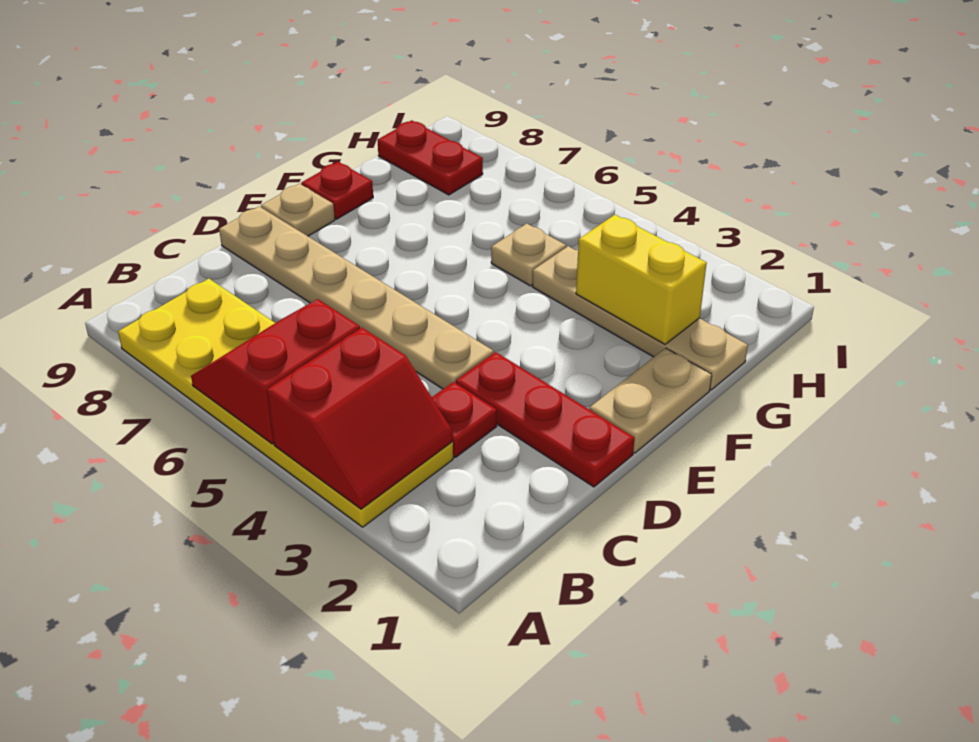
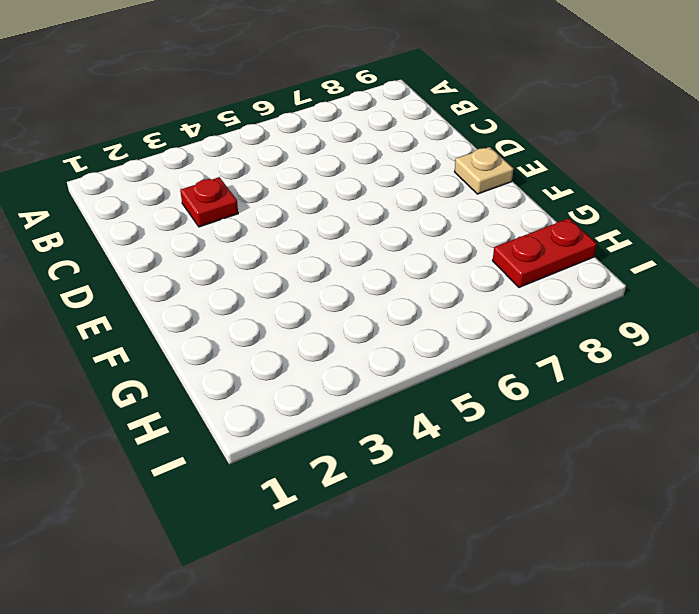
none -> yellow plate A3:B8 level 1
none -> red plate D1:D3 level 1
none -> tan plate D4:D9 level 1

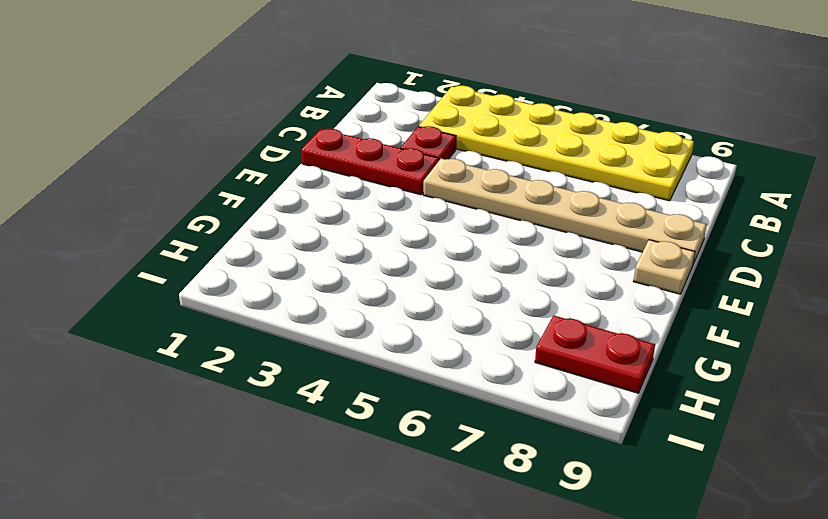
none -> tan plate E1:F1 level 1
none -> red plate F9 level 1
none -> tan plate G1:G4 level 1

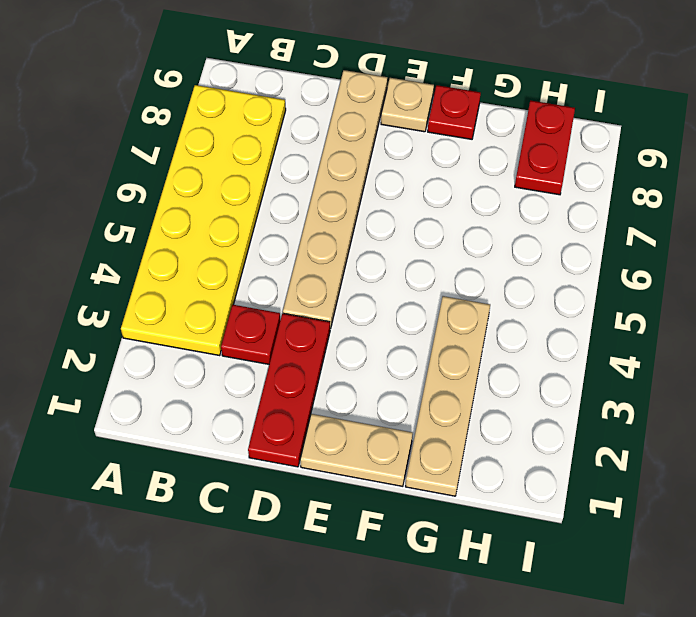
none -> tan plate G5 level 1
none -> red slope A3:B4 level 2 top 4
none -> red slope A5:B6 level 2 top 5

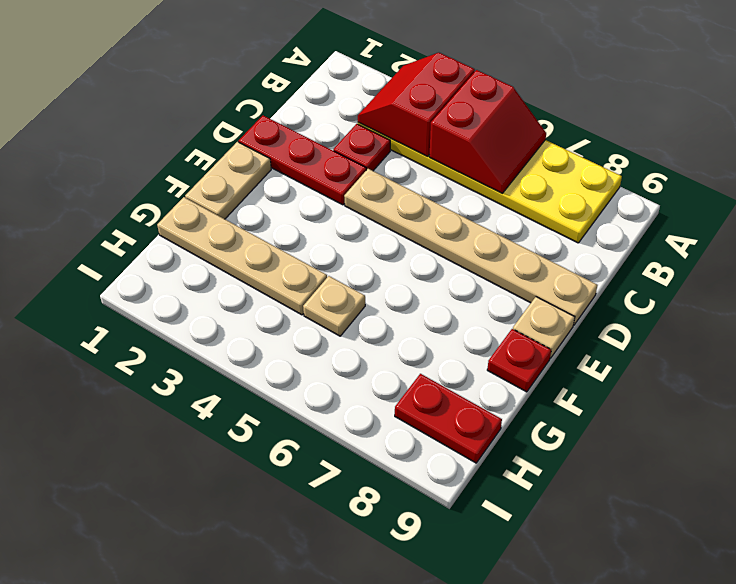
none -> yellow brick G2:G3 level 2

